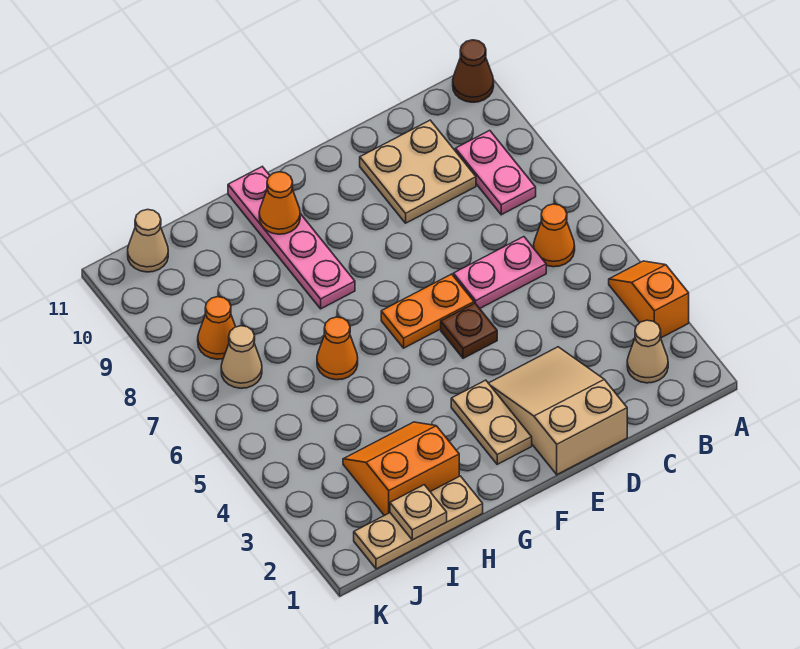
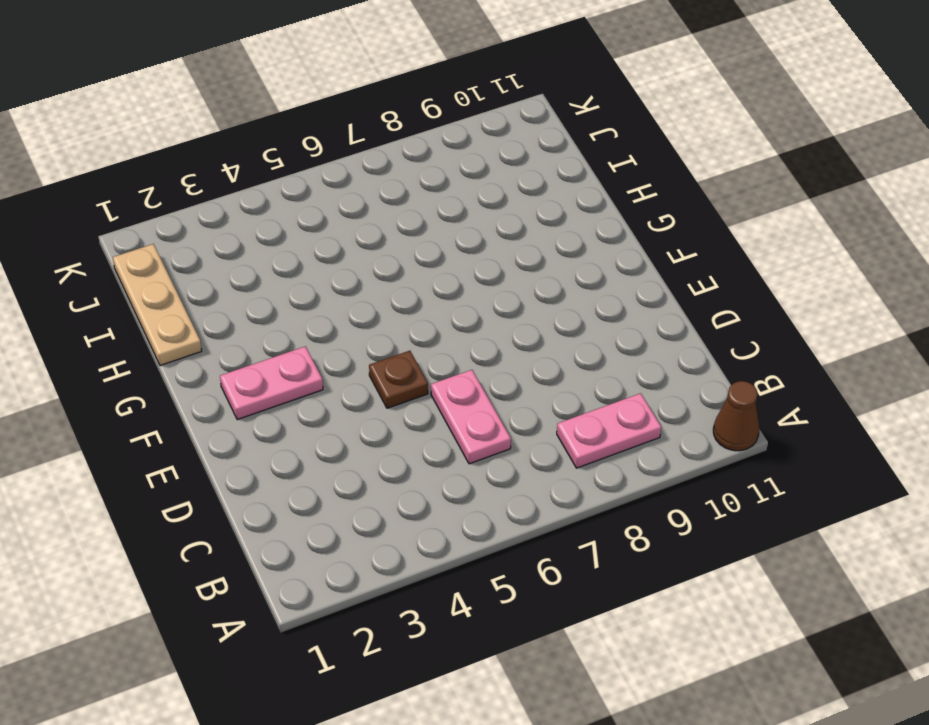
pink plate F2:F3 level 1 -> tan plate F2:F3 level 1
none -> orange slope A3:A4 level 1 top 3
none -> tan cone B2 level 1
none -> orange cone B6 level 1

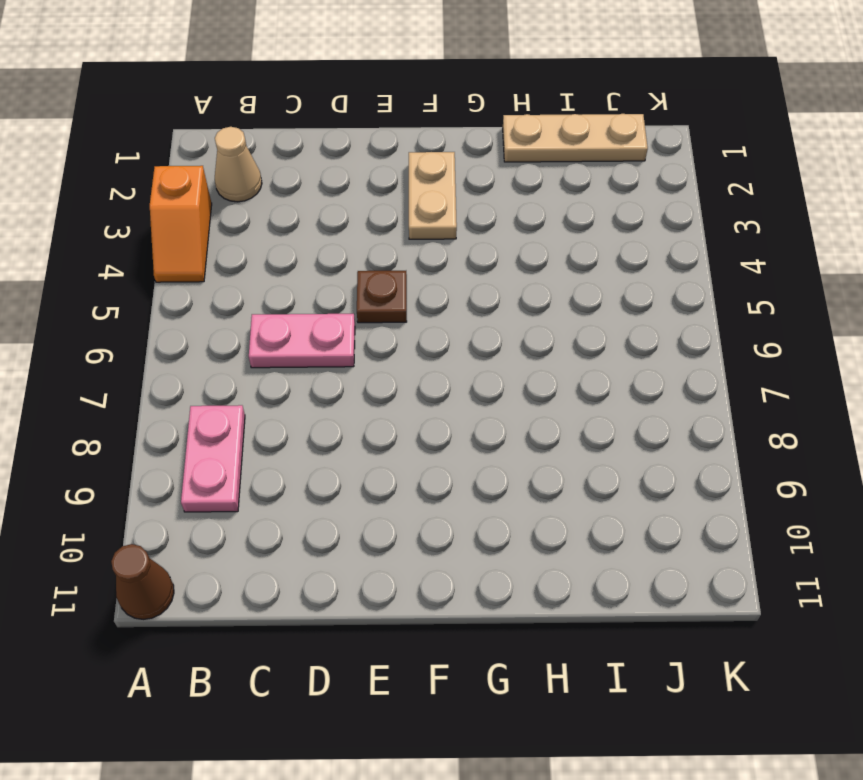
none -> orange cone B6 level 1
none -> tan plate C9:D10 level 1
none -> tan slope D1:E3 level 1 top 1

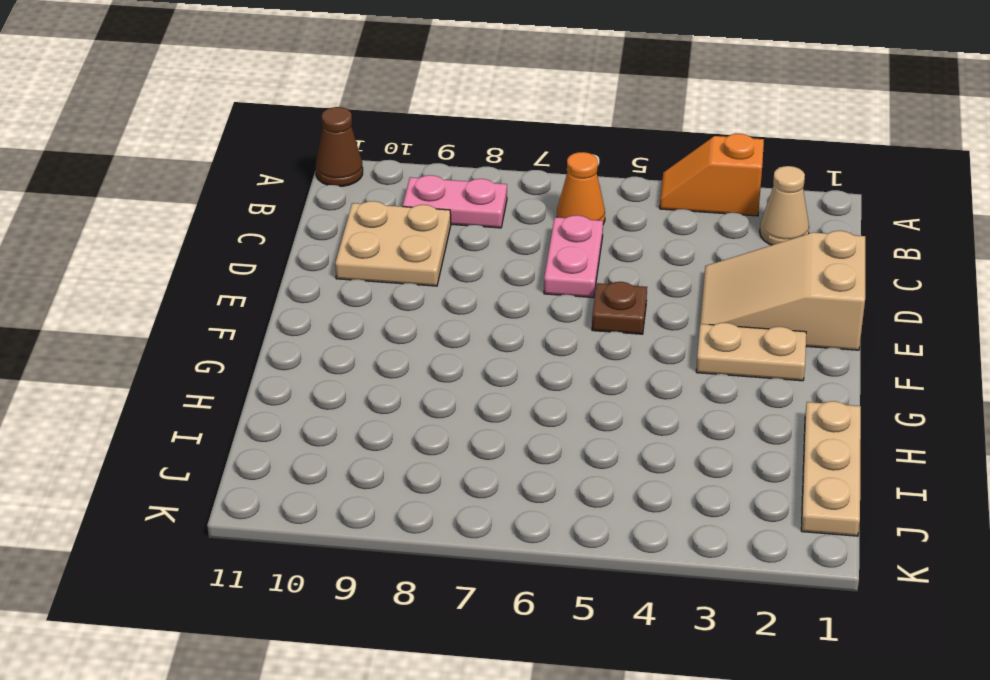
none -> orange plate E6:F6 level 1
none -> pink plate G8:G11 level 1
none -> orange slope H2:I3 level 1 top 2

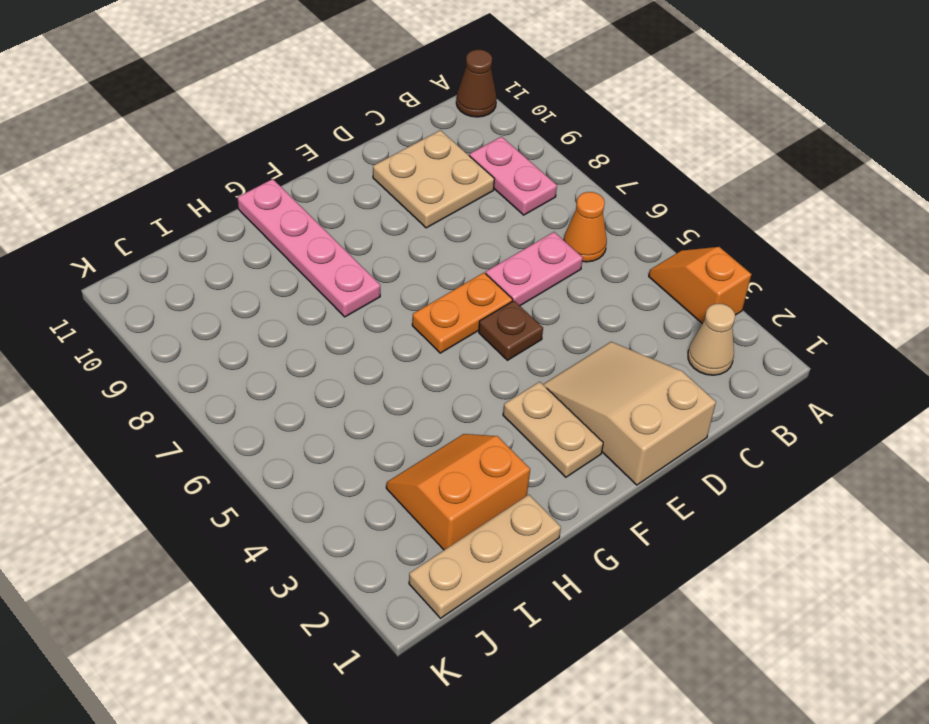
none -> orange cone H6 level 1
none -> tan cone J7 level 1
none -> orange cone J8 level 1

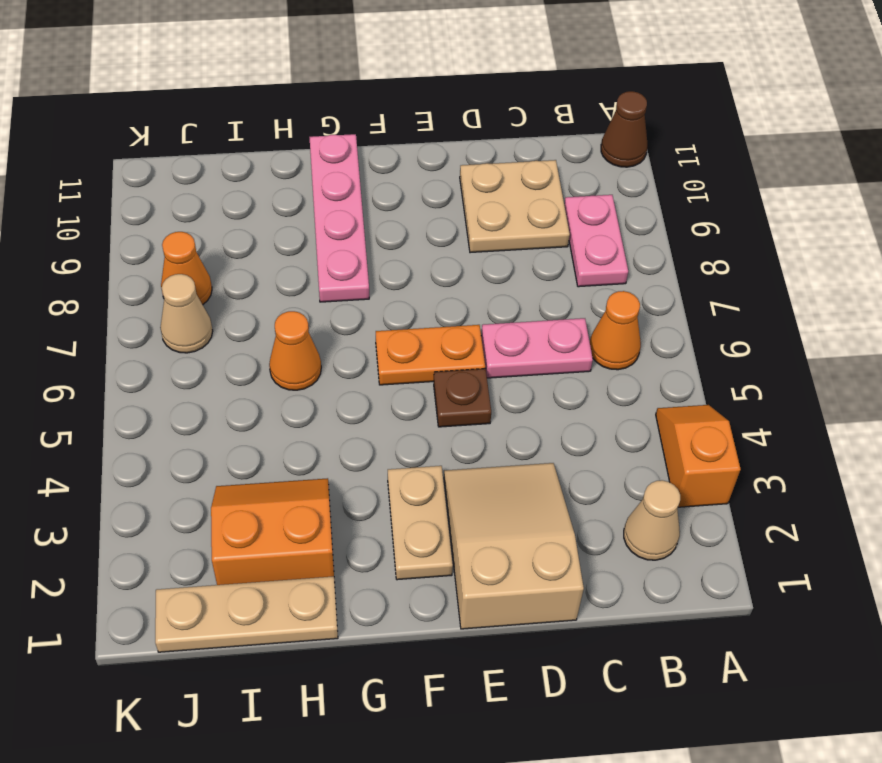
none -> tan cone J11 level 1
none -> orange cone G10 level 2
none -> tan plate I1 level 2

